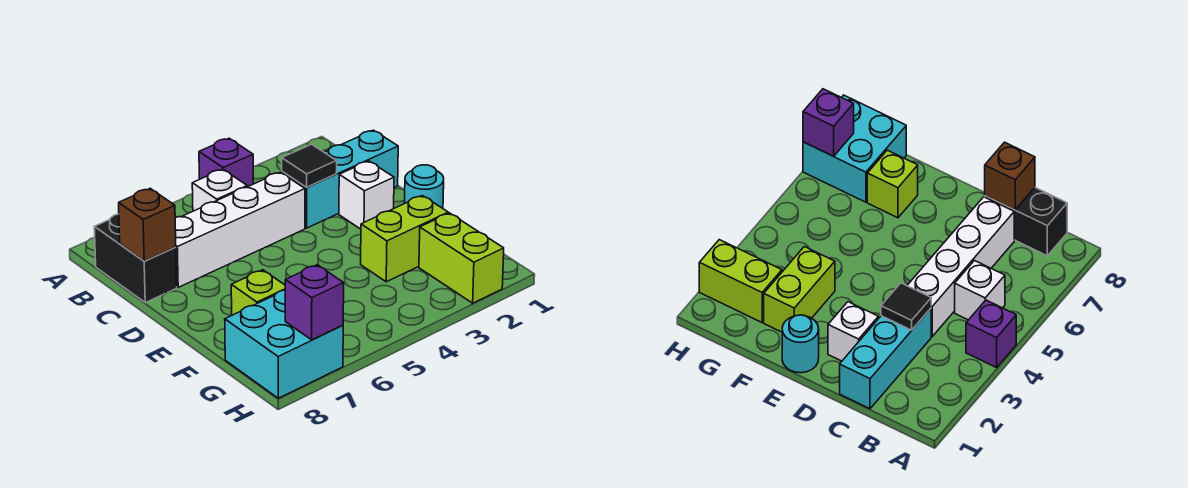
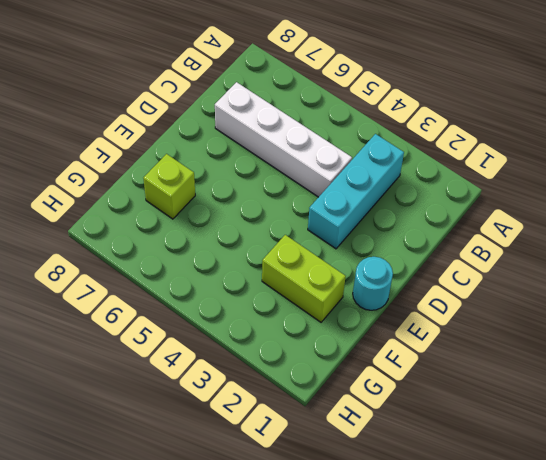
cyan brick B3:D3 level 1 -> cyan brick C1:C3 level 1
none -> purple brick A4 level 1
none -> white brick B5 level 1
none -> black brick B8:C8 level 1

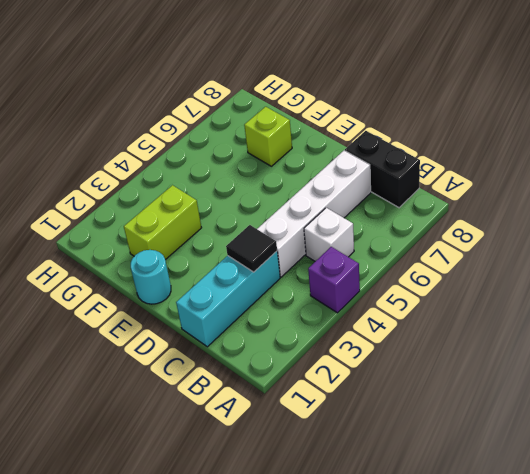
none -> white brick D2 level 1
none -> lime brick G2:H2 level 1
none -> cyan brick G7:H8 level 1

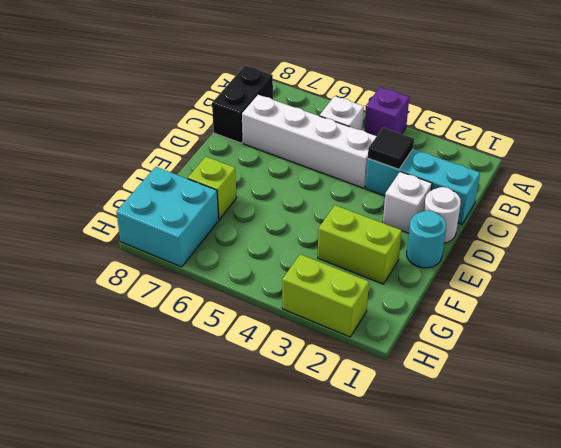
white round brick D1 level 1 -> none
lime brick H2:H3 level 1 -> lime brick G2:H2 level 1
none -> brown brick C8 level 2
none -> purple brick H7 level 2

